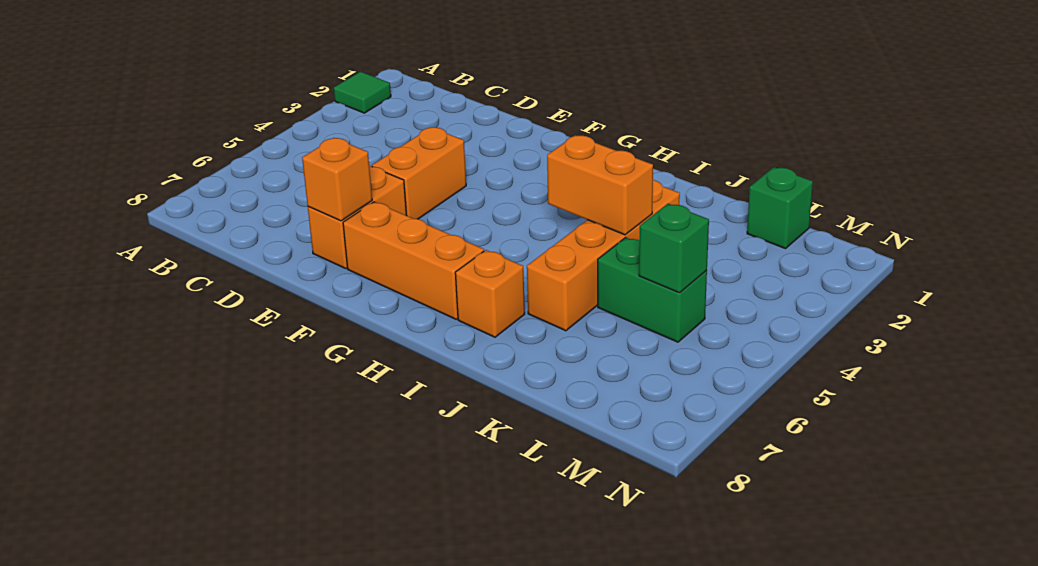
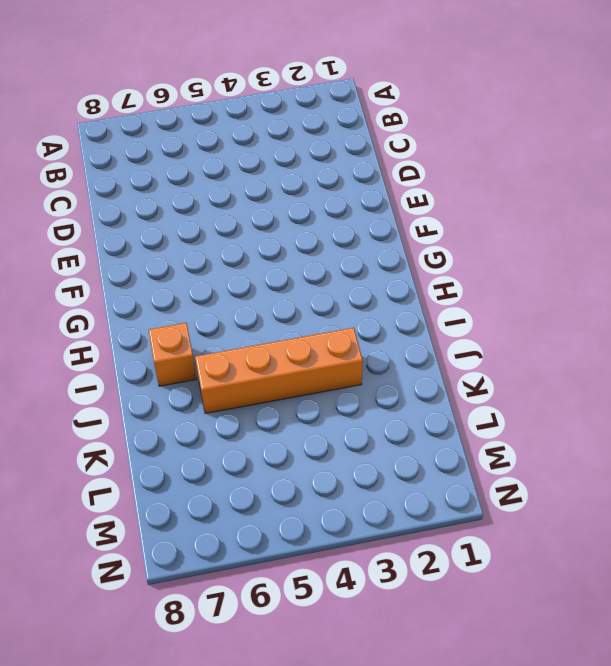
none -> green tile A2 level 1
none -> orange brick E4:E5 level 1

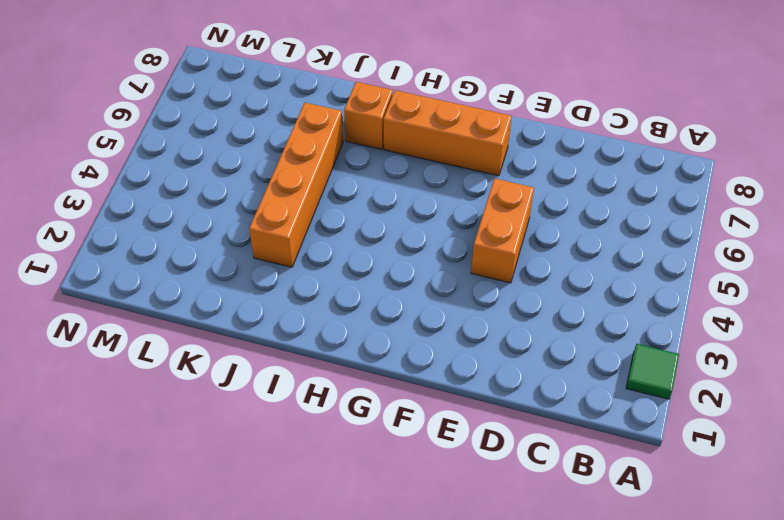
none -> orange brick E6:E7 level 1
none -> green brick K5:L5 level 1

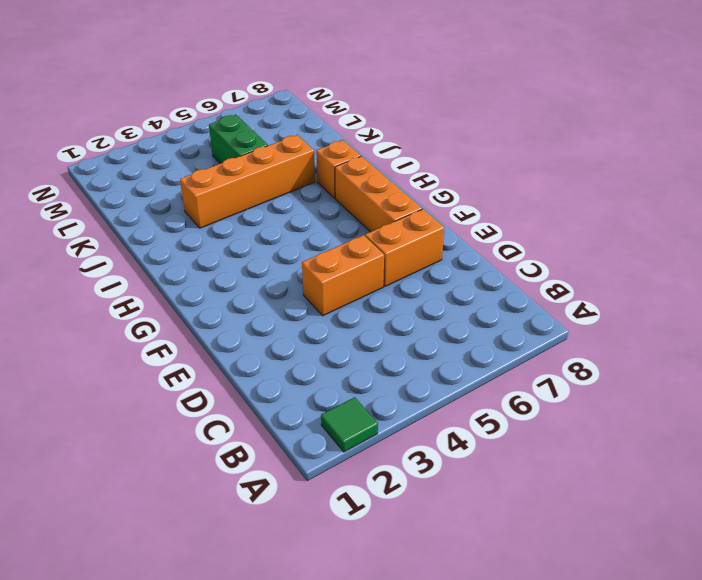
none -> green brick L1 level 1
none -> orange brick E7 level 2

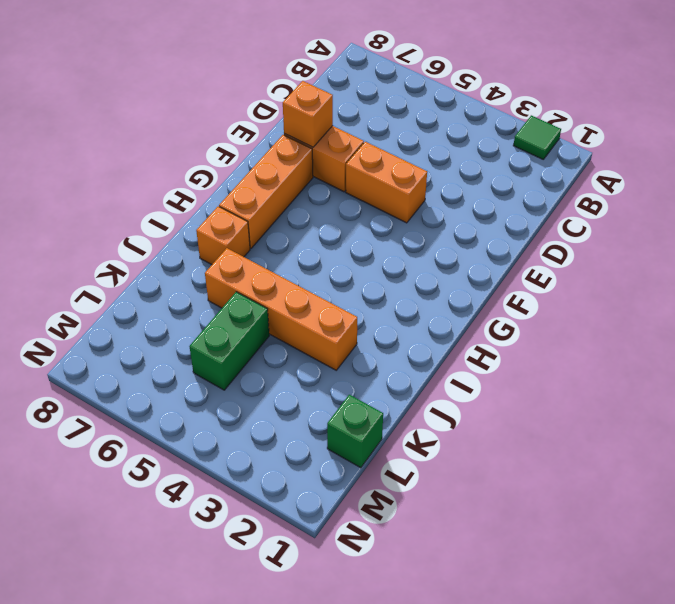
none -> orange brick I4:J4 level 2
none -> green brick L5 level 2

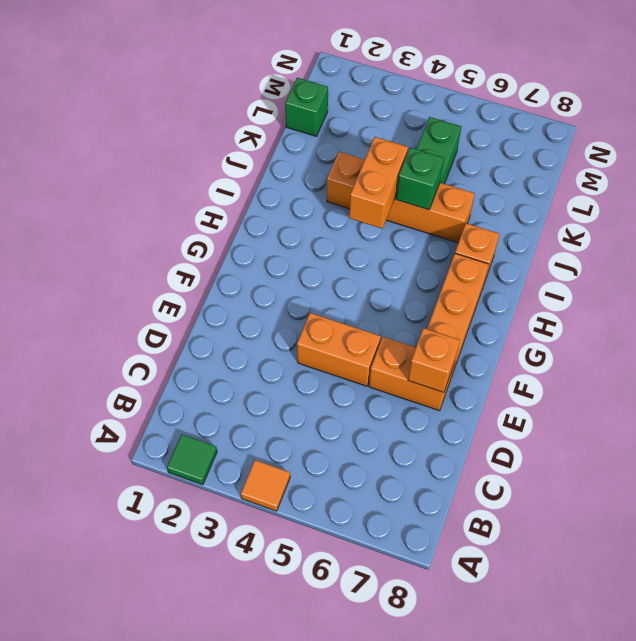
orange tile A4 level 1 -> none
green brick J5 level 2 -> green brick L5 level 2

